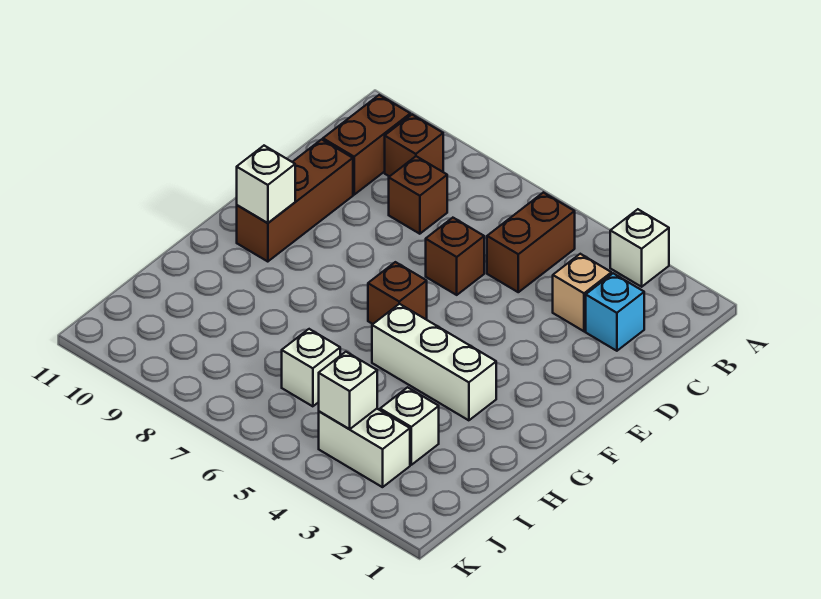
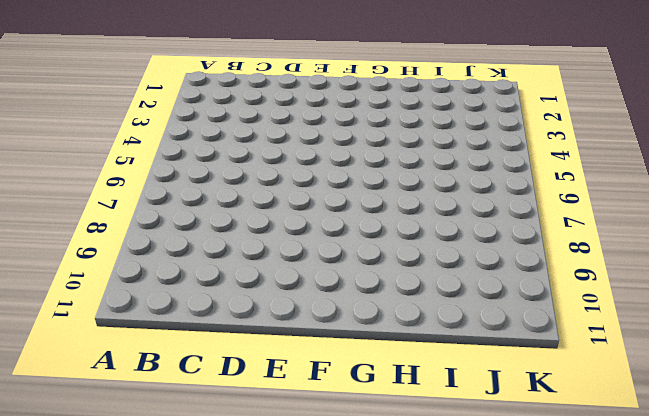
none -> white brick A3 level 1
none -> brown brick B5:C5 level 1
none -> brown brick B9 level 1

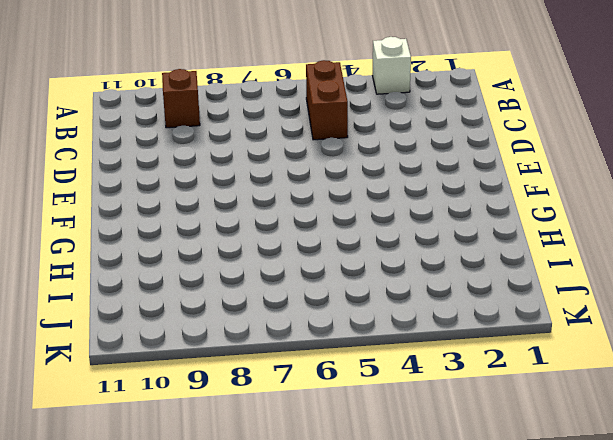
none -> brown brick B10:C10 level 1
none -> cyan brick C2 level 1
none -> tan brick C3 level 1

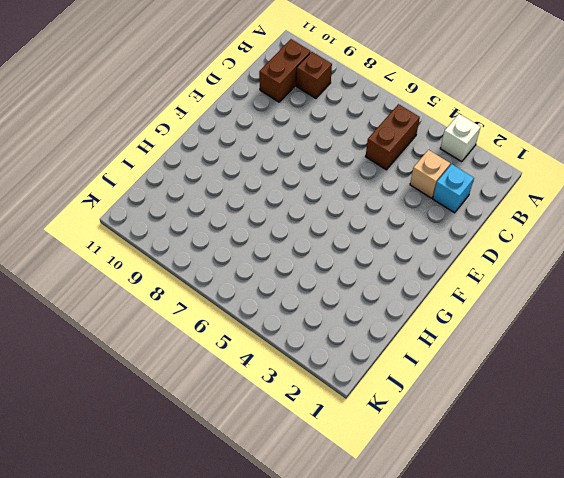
none -> brown brick C8 level 1
none -> brown brick D6 level 1
none -> brown brick D10:F10 level 1

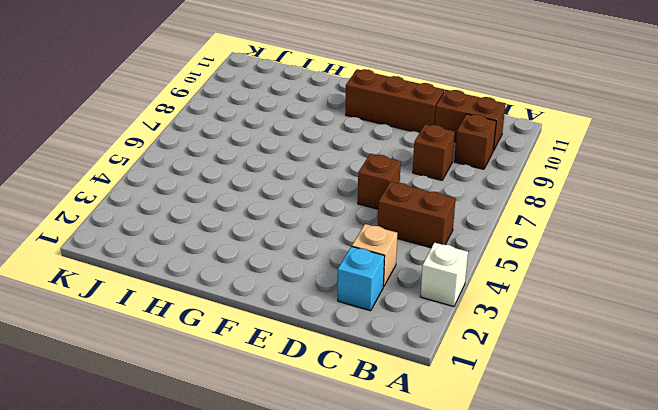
none -> brown brick F6 level 1
none -> white brick G3:G5 level 1
none -> white brick I3 level 1

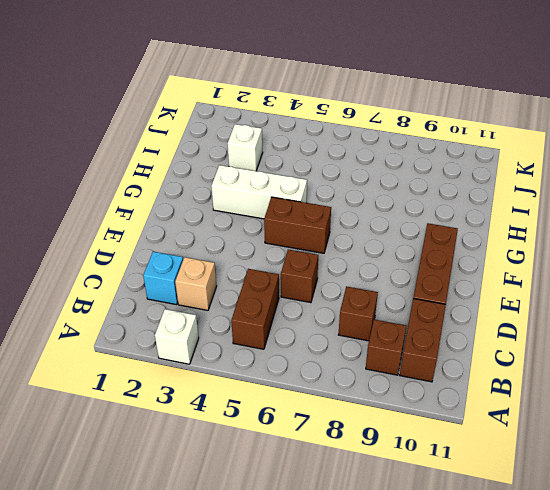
brown brick F5:F6 level 1 -> brown brick F6 level 1
none -> white brick I6 level 1
none -> white brick J3:J4 level 1
none -> white brick F10 level 2

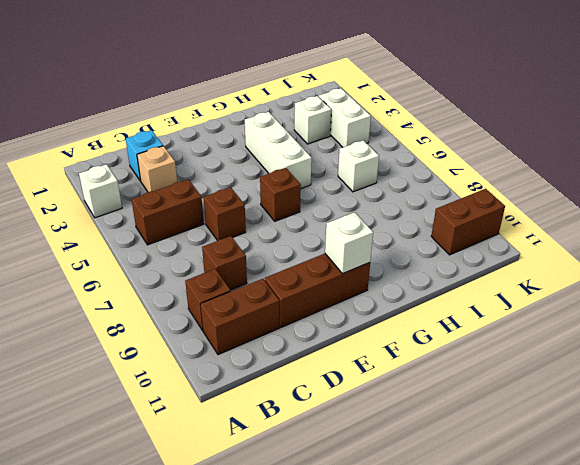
brown brick J10:K10 level 1 -> none
none -> white brick J4 level 2

